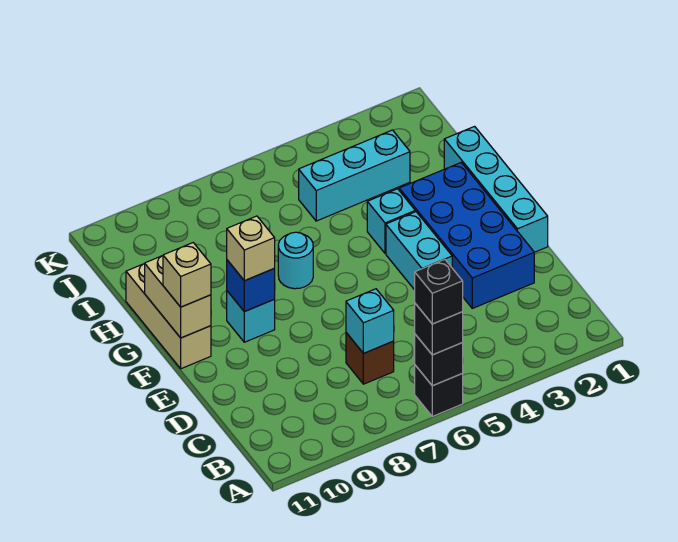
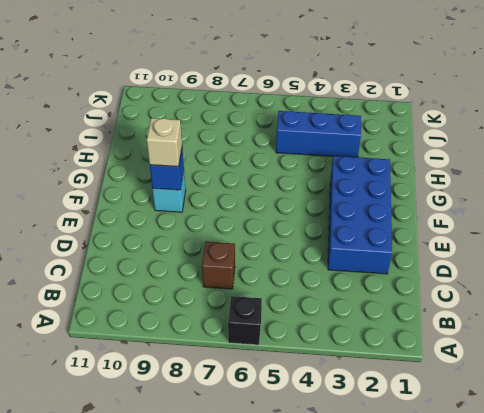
blue brick I3:I5 level 1 -> cyan brick I3:I5 level 1
none -> cyan brick E1:H1 level 1
none -> cyan brick E4:F4 level 1
none -> tan brick F11:H11 level 1

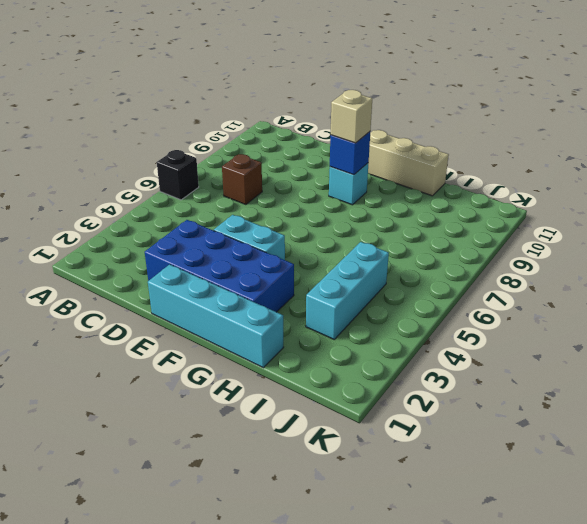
none -> cyan brick G4 level 1
none -> cyan round brick G7 level 1
none -> black brick A6 level 2

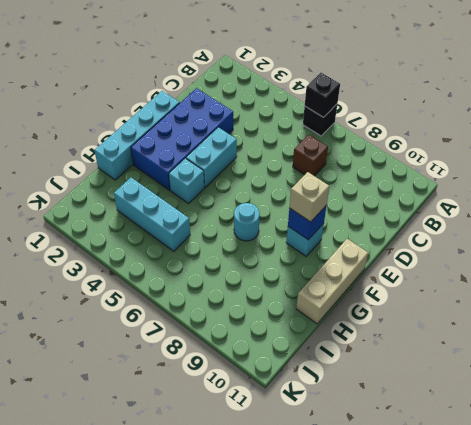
none -> cyan brick C7 level 2
none -> tan brick F11:G11 level 2
none -> black brick A6 level 3

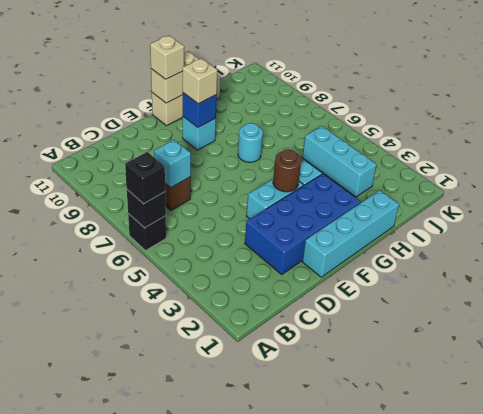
brown round brick F4 level 2 -> none
none -> black brick A6 level 4

